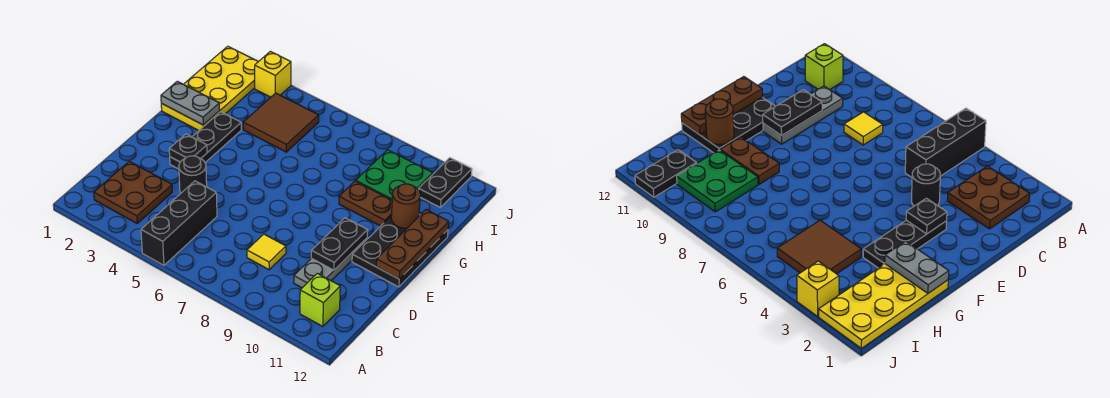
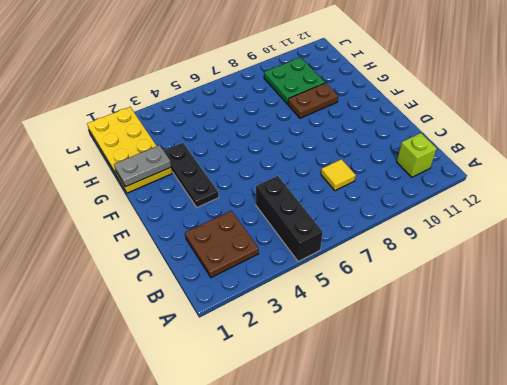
none -> grey plate C10:E10 level 1
none -> black round brick D4 level 1
none -> black plate E11:G12 level 1

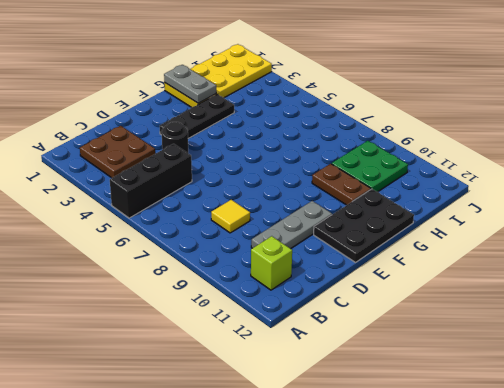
none -> brown tile H4:I5 level 1
none -> black plate I11:J11 level 1
none -> yellow brick J3 level 1

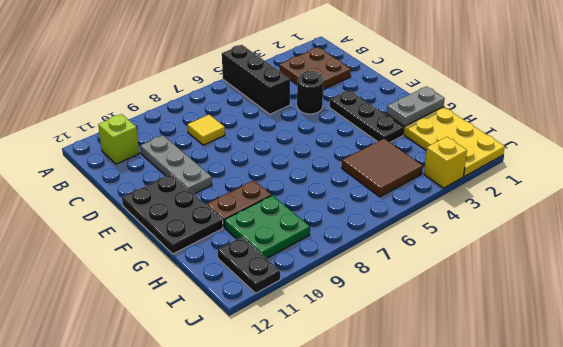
none -> black plate D10:E10 level 2
none -> black plate E3 level 2
none -> brown plate E12:G12 level 2

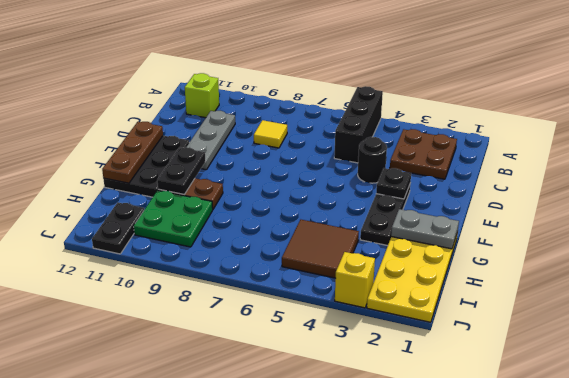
black plate F10:G10 level 2 -> black plate D10:E10 level 2
none -> brown round brick G11 level 2

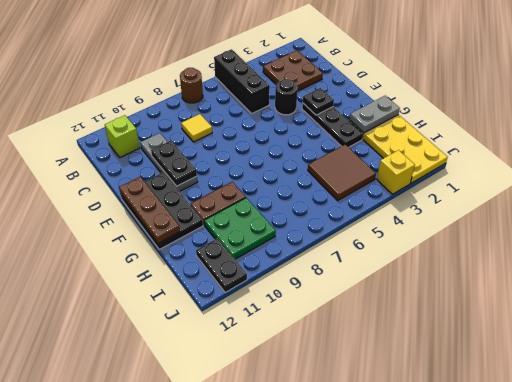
brown round brick A7 level 1 -> brown round brick G11 level 2

